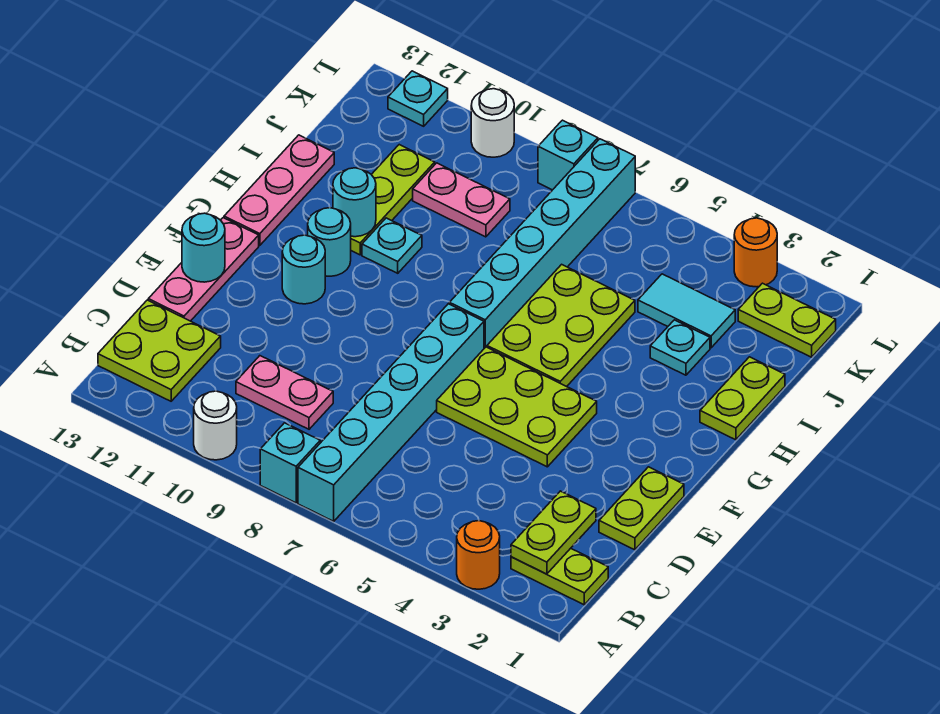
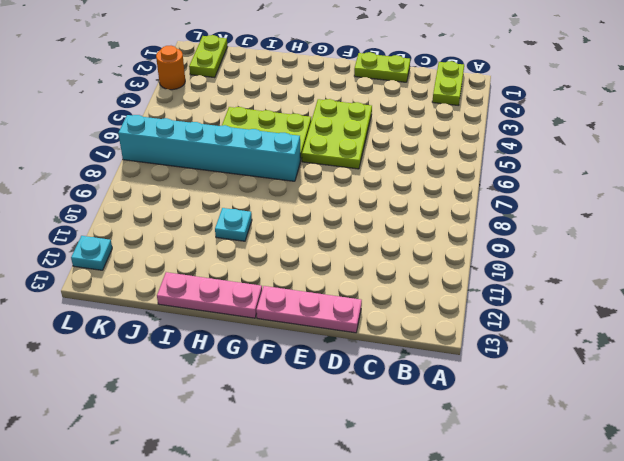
none -> orange round brick A3 level 1
none -> cyan brick A7:F7 level 1
none -> cyan brick A8 level 1

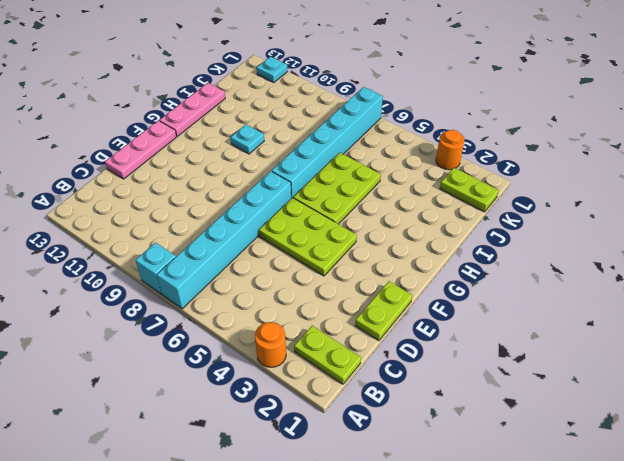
none -> white round brick A10 level 1
none -> lime plate B12:C13 level 1
none -> pink plate C9:C10 level 1

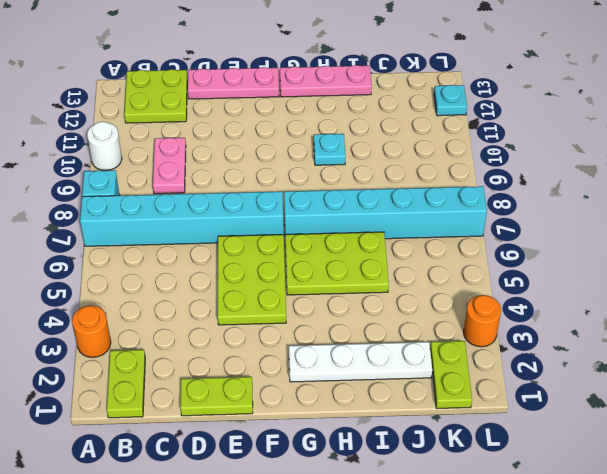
white plate G2:J2 level 1 -> none
none -> cyan round brick F11 level 1
none -> cyan round brick G11 level 1
none -> lime plate H1:I1 level 1

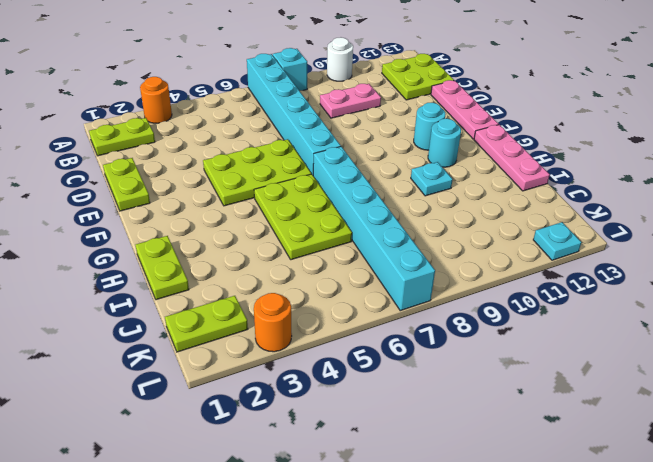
none -> lime plate H11:J11 level 1
none -> cyan plate I3 level 1
none -> cyan tile J3:J4 level 1

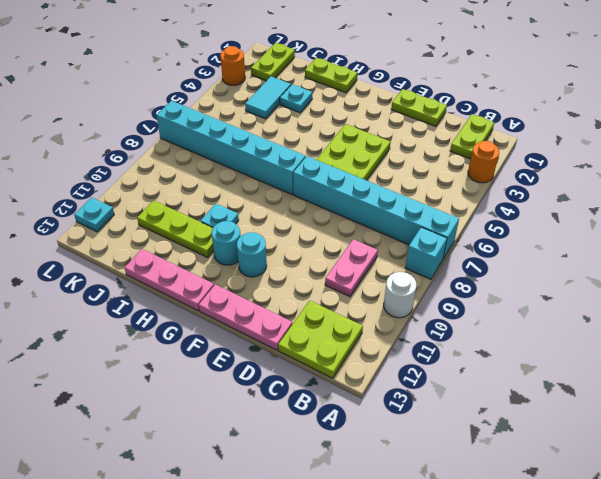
none -> lime plate G5:I6 level 1
none -> pink plate J9:J10 level 1
none -> cyan brick L8 level 1

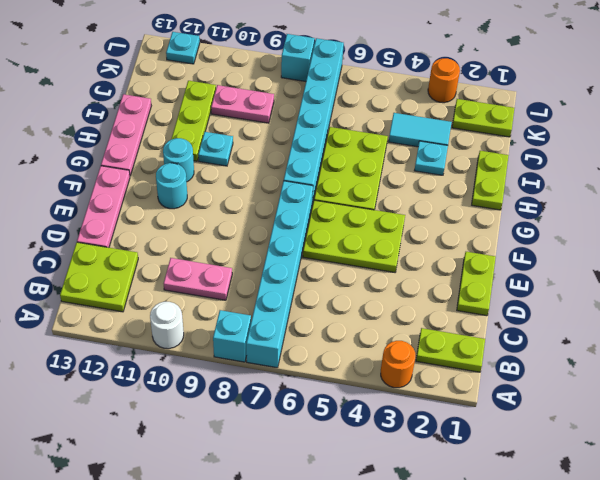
none -> white round brick L10 level 1
none -> lime plate B2:C2 level 2
none -> cyan round brick E13 level 2

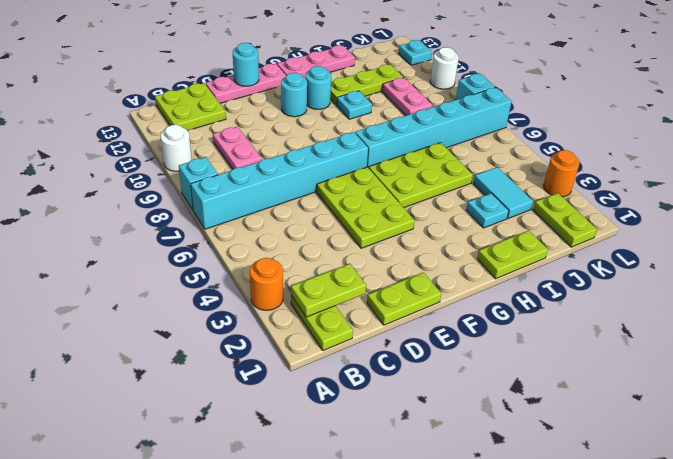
none -> cyan round brick H11 level 2

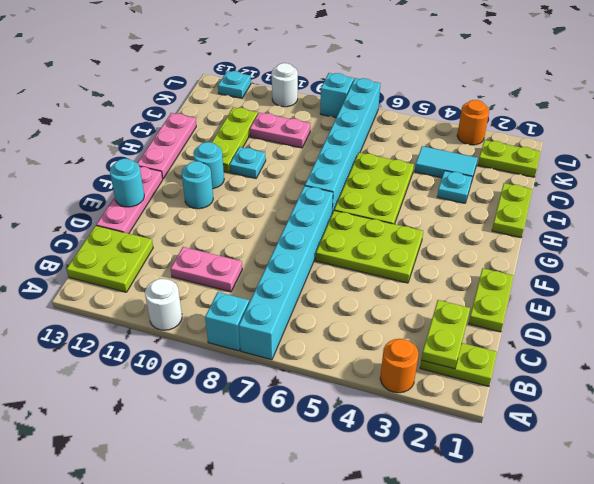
none -> cyan round brick H11 level 2

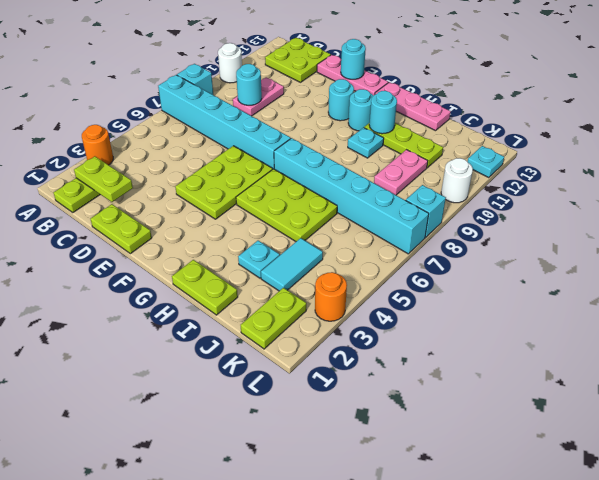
cyan round brick C9 level 2 -> none

